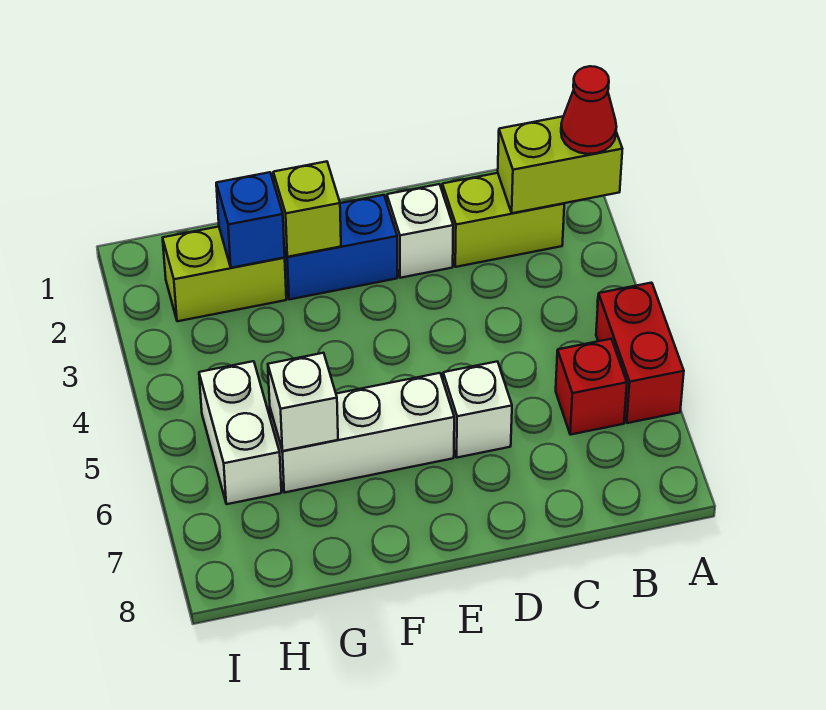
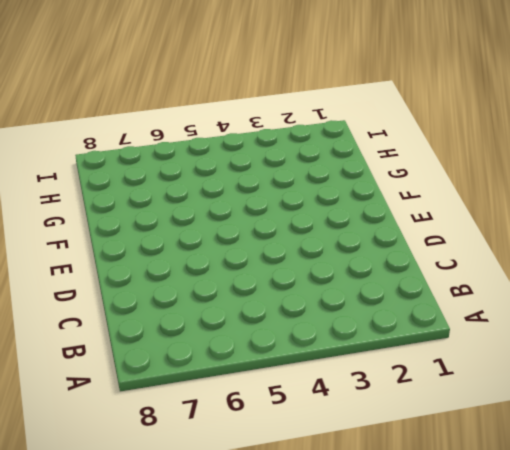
none -> red brick A5:A6 level 1
none -> lime brick B2:C2 level 1
none -> red brick B6 level 1

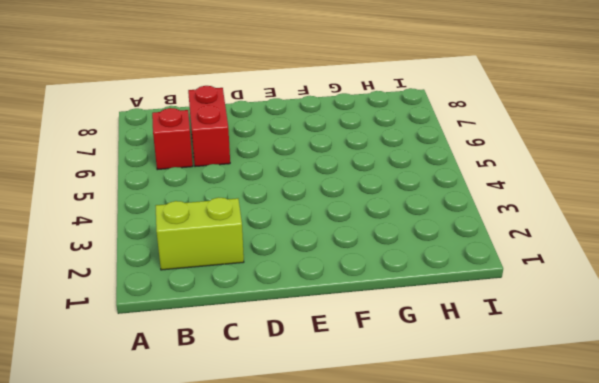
red brick C6:C7 level 1 -> red brick A5:A6 level 1
none -> white brick D2 level 1
none -> white brick D6 level 1
none -> blue brick E2:F2 level 1

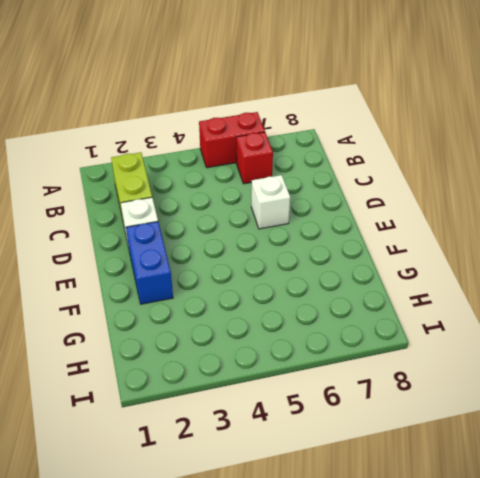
none -> white brick E6:G6 level 1
none -> lime brick G2:H2 level 1
none -> white brick H5:H6 level 1

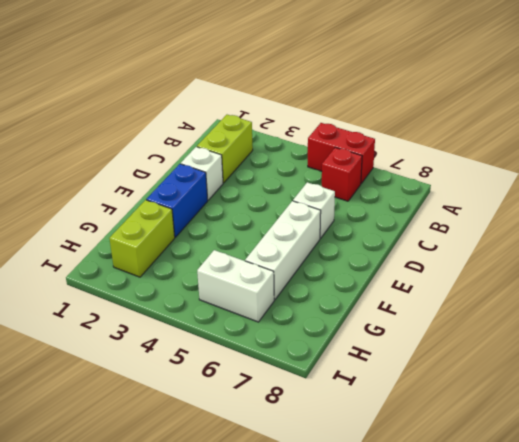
none -> lime brick A2:B2 level 2
none -> lime brick F2 level 2
none -> blue brick G2 level 2

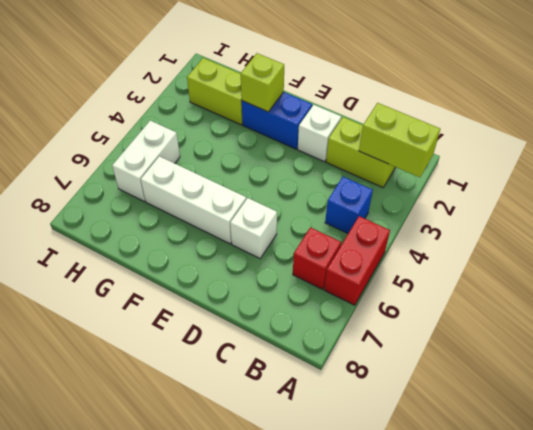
blue brick B4 level 1 -> blue brick G2 level 2
none -> white brick G6 level 2
none -> red cone A2 level 3

